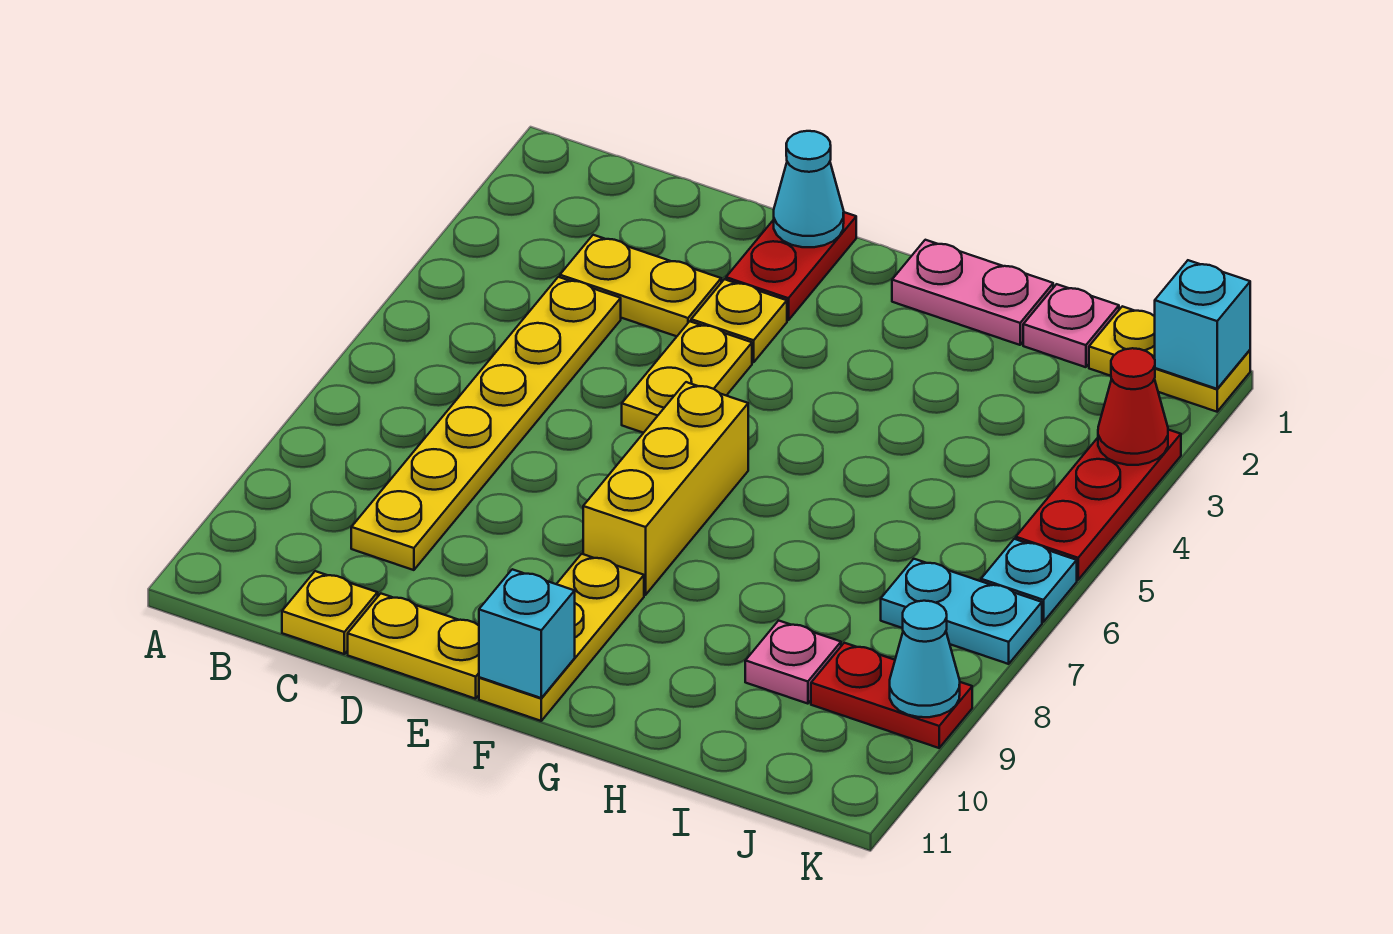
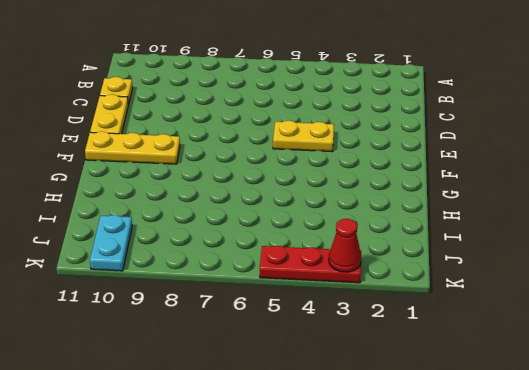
cyan plate J10:K10 level 1 -> cyan plate J7:K7 level 1
none -> yellow plate C3:D3 level 1
none -> yellow plate C4:C9 level 1
none -> red plate E1:E2 level 1

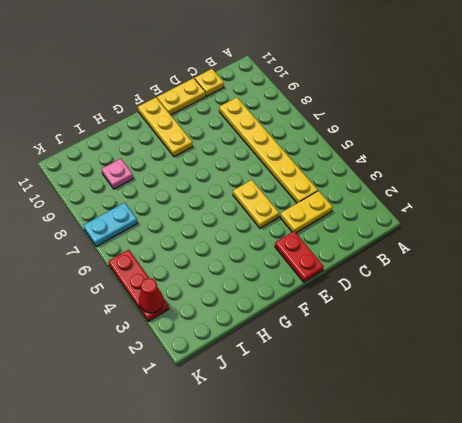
none -> yellow plate E3 level 1
none -> yellow brick F6:F8 level 1
none -> pink plate G1:H1 level 1

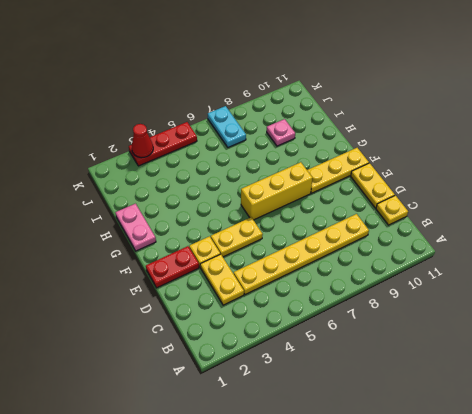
none -> pink plate I1 level 1
none -> yellow plate J1:K1 level 1
none -> red plate J9:K9 level 1

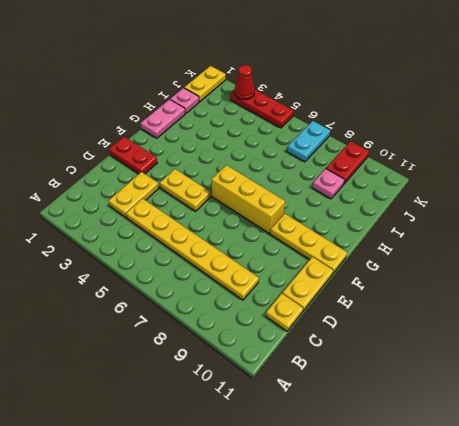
none -> yellow plate E3 level 1
none -> cyan plate K6 level 1
none -> cyan cone E1 level 2

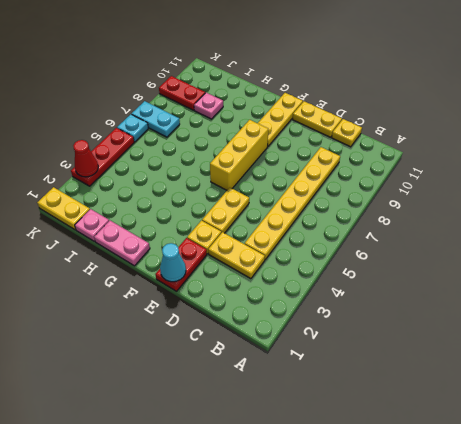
none -> cyan brick F11 level 2
none -> cyan brick K1 level 2
none -> cyan cone K9 level 2

